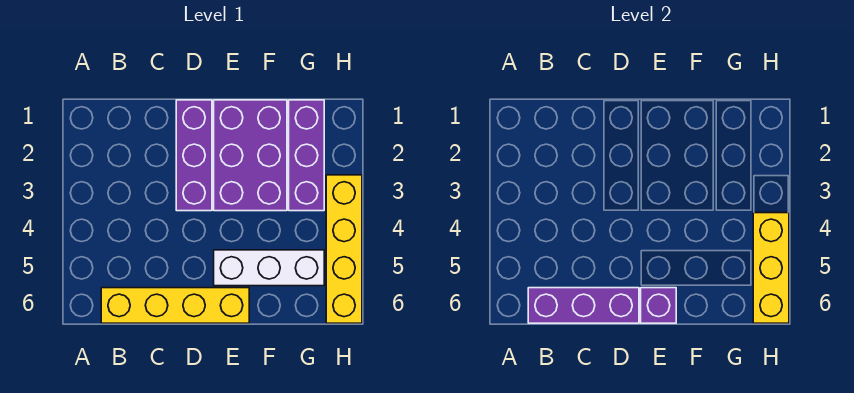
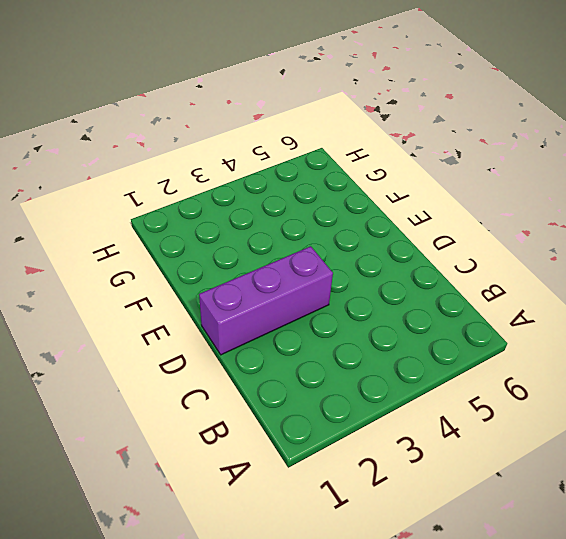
none -> yellow brick B6:E6 level 1
none -> purple brick E1:F3 level 1

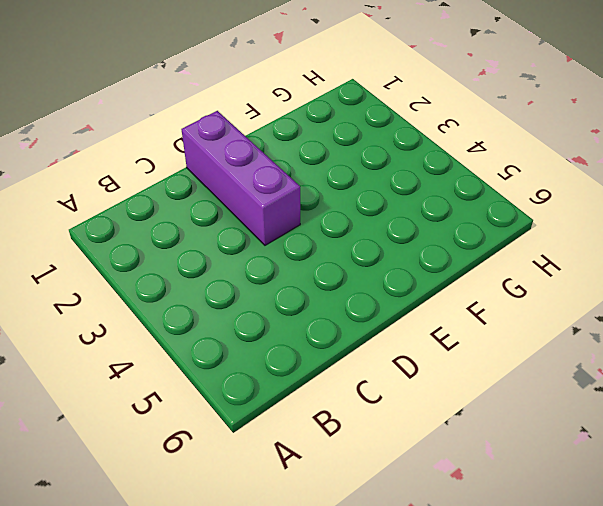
none -> yellow brick B6:E6 level 1
none -> purple brick E1:F3 level 1

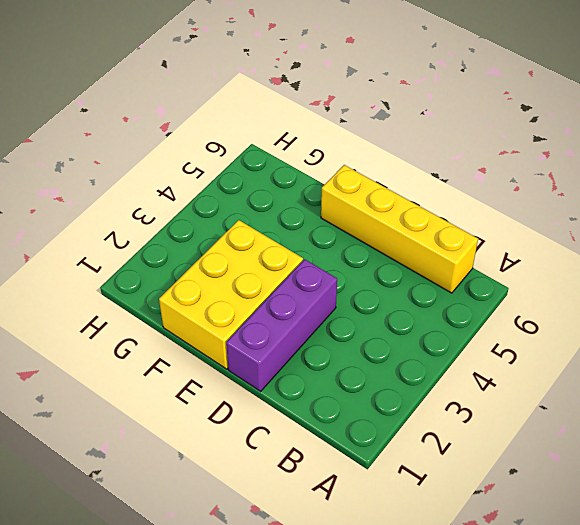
yellow brick E1:F3 level 1 -> purple brick E1:F3 level 1
none -> white brick E5:G5 level 1
none -> purple brick G1:G3 level 1

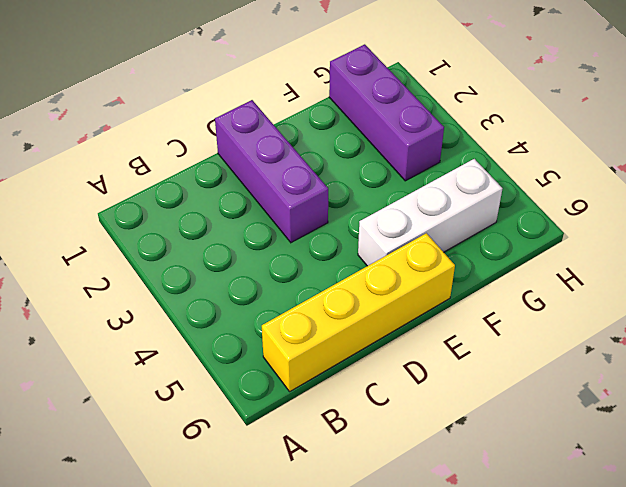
none -> purple brick E1:F3 level 1
none -> yellow brick H3:H6 level 1

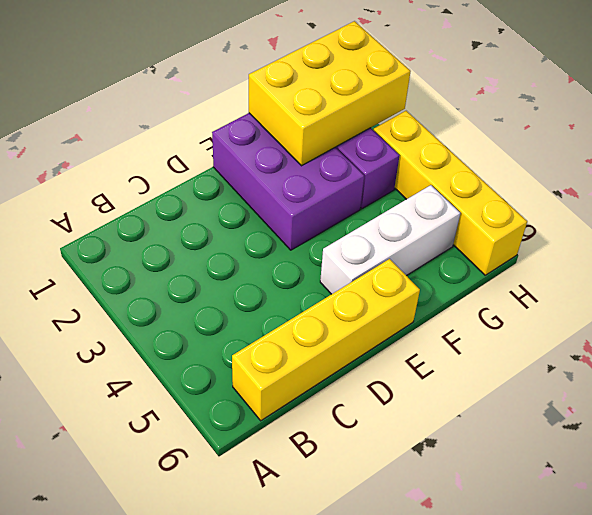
yellow brick F1:H2 level 2 -> none
none -> purple brick D1:D3 level 1
none -> purple brick B6:D6 level 2

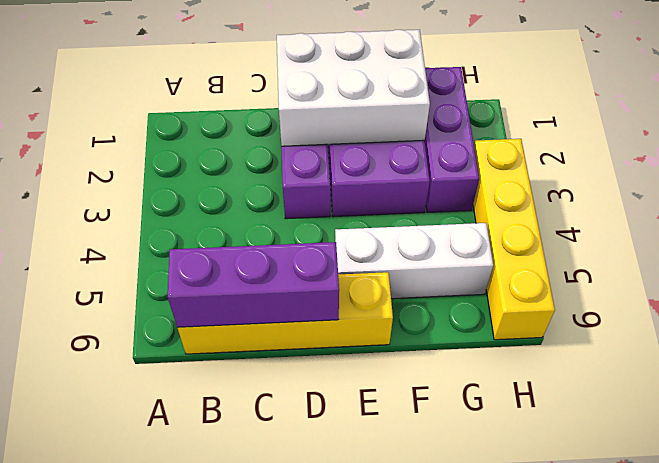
white brick D1:F2 level 2 -> none
none -> purple brick E6 level 2
none -> yellow brick H4:H6 level 2

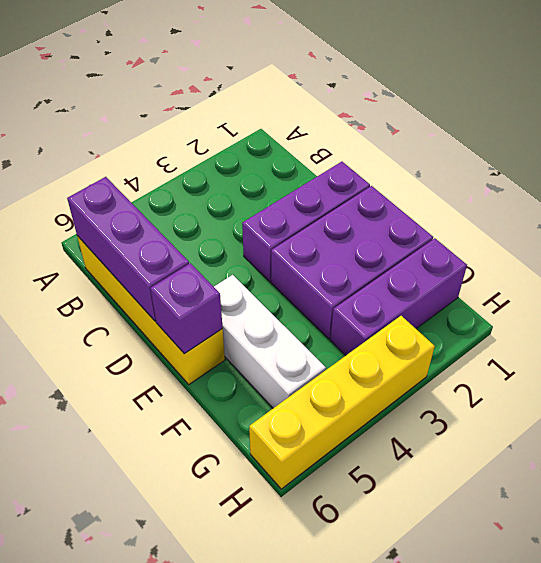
none -> yellow brick H4:H6 level 2

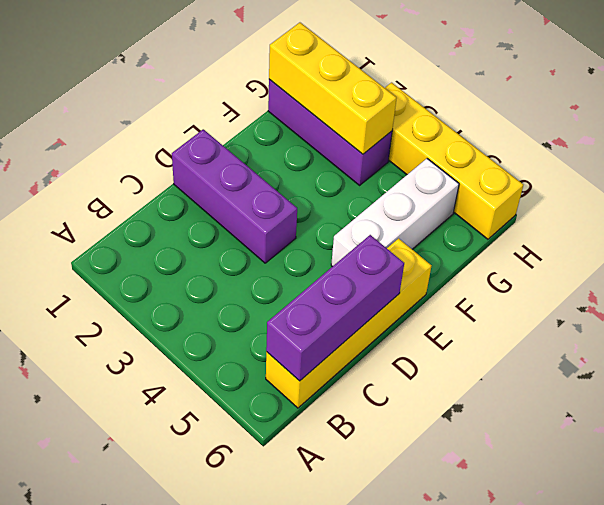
yellow brick G1:G3 level 2 -> yellow brick H4:H6 level 2
none -> purple brick E1:F3 level 1
none -> purple brick E6 level 2

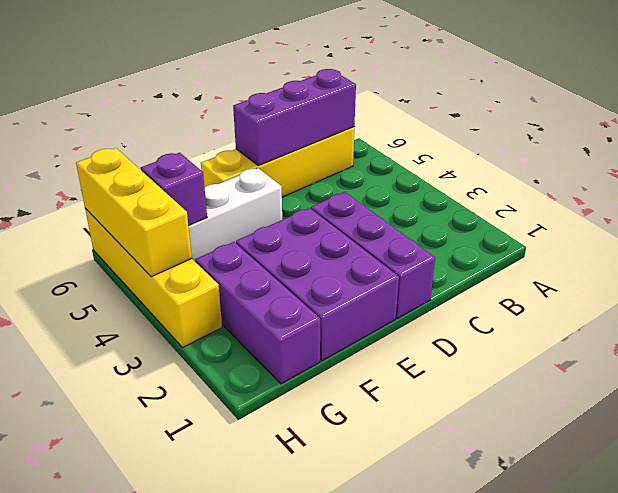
purple brick G5 level 2 -> purple brick E6 level 2

